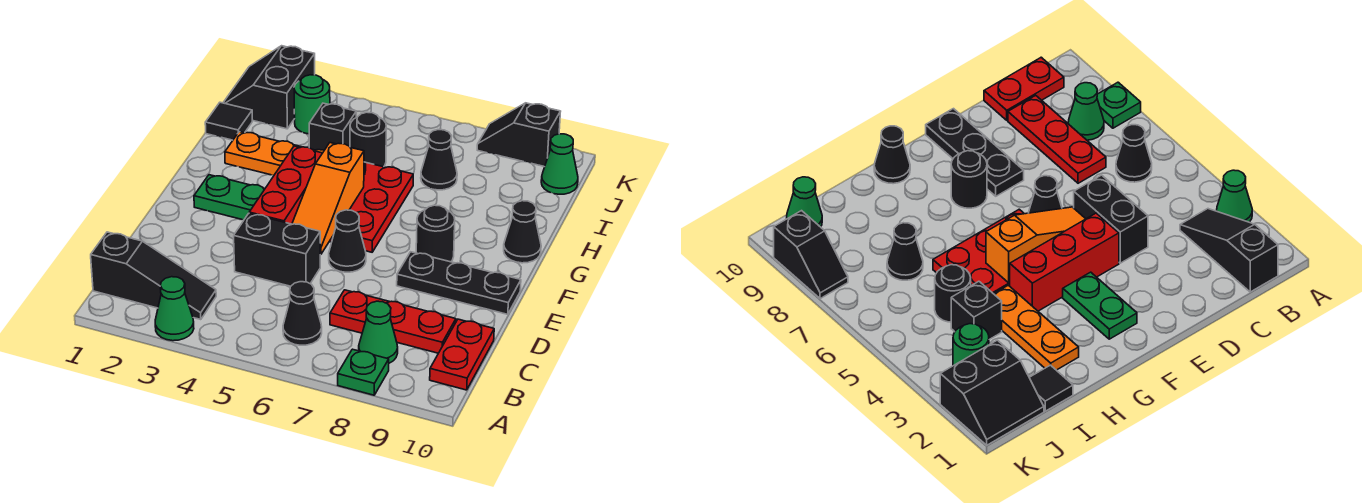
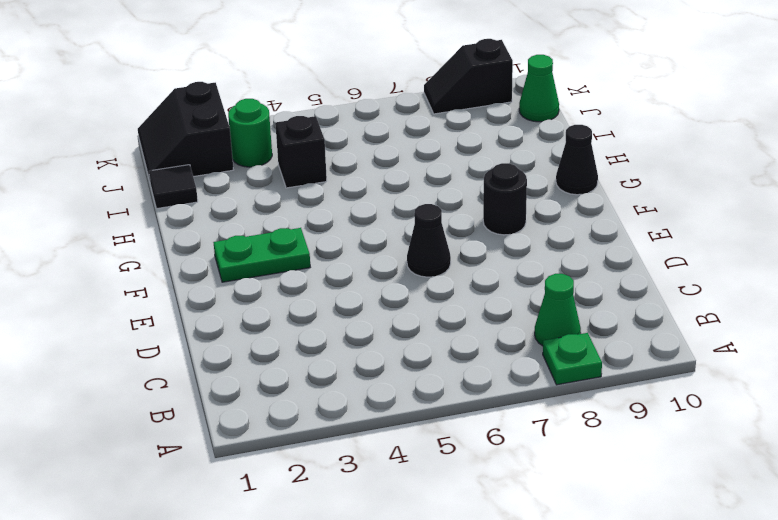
none -> green cone A3 level 1
none -> black slope B1:B3 level 1 top 1
none -> black cone B6 level 1

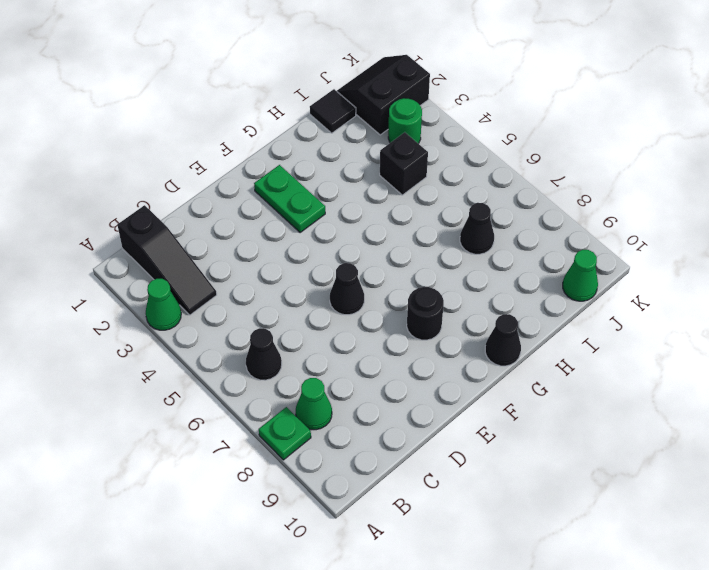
none -> red plate B10:C10 level 1
none -> red plate C7:C9 level 1
none -> black brick D4:D5 level 1

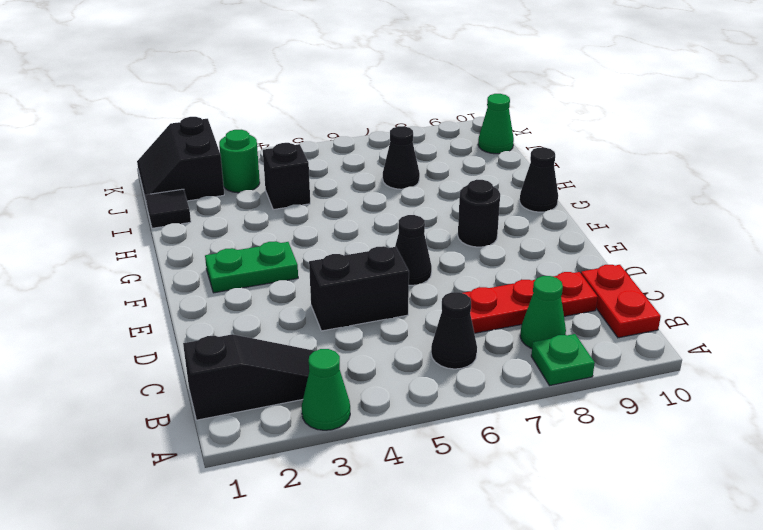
none -> red brick E4:G4 level 1
none -> black plate E8:E10 level 1
none -> red plate F5:H6 level 1

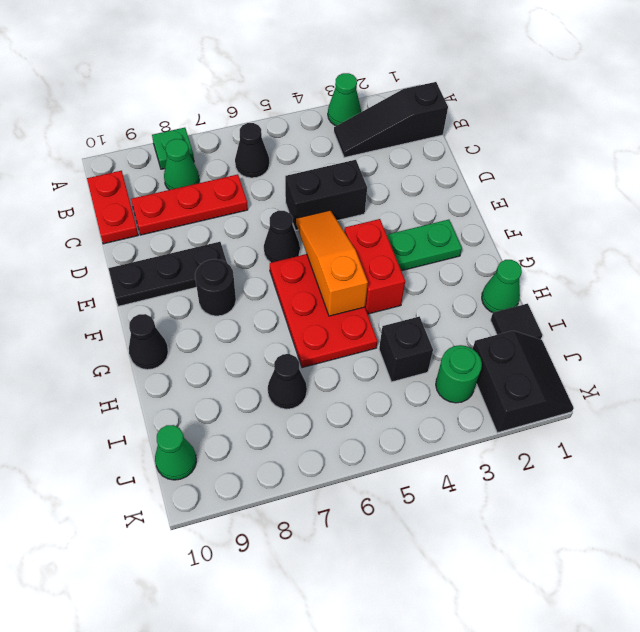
red brick F4:G4 level 1 -> red brick E4:G4 level 1
green cone H1 level 1 -> none
none -> orange plate H2:H4 level 1
none -> black round brick I5 level 1
none -> black slope K8:K9 level 1 top 9

